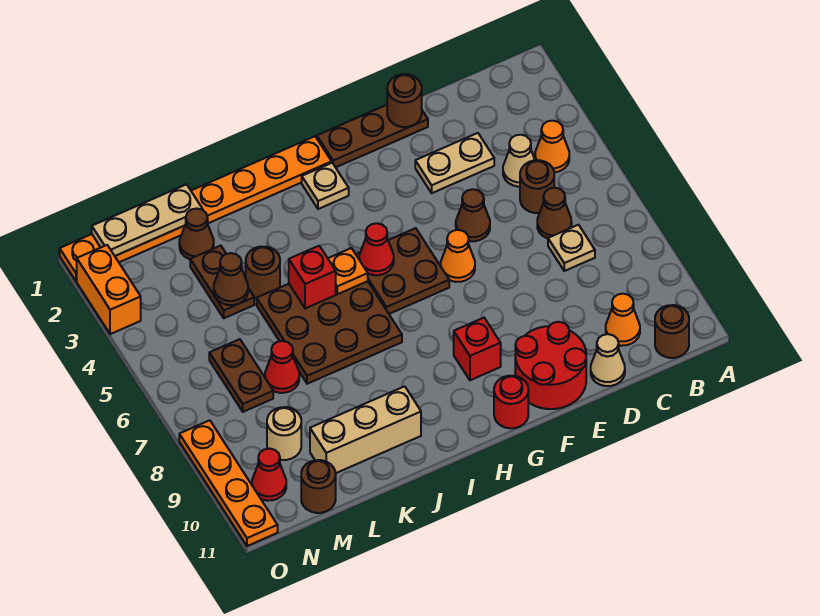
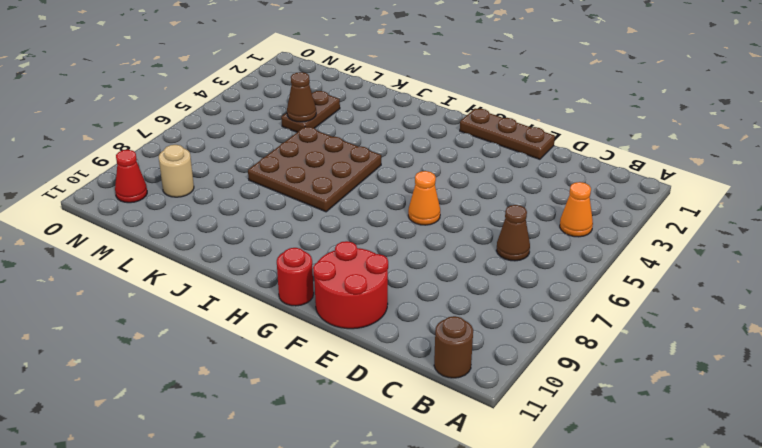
none -> tan cone C4 level 1
none -> brown round brick C5 level 1
none -> tan plate C7 level 1
none -> orange cone C10 level 1

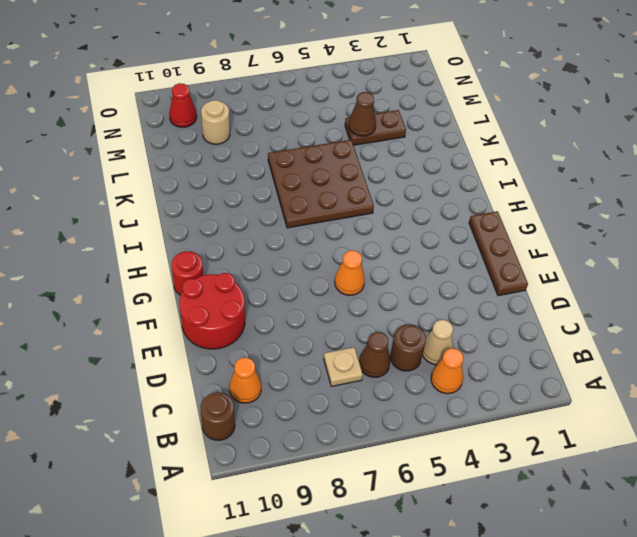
none -> tan plate D3:E3 level 1
none -> tan cone D11 level 1
none -> brown cone E5 level 1
none -> brown plate G5:H6 level 1

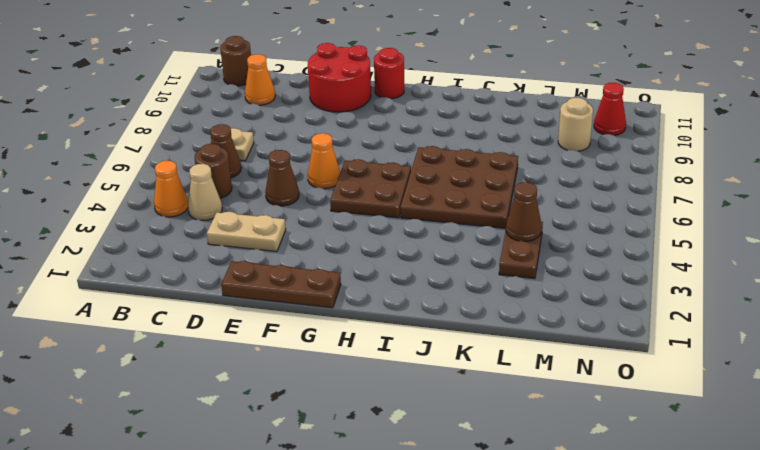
none -> tan cone D11 level 1
none -> red brick G9 level 1
none -> orange plate H1:O1 level 1
none -> tan plate H2 level 1

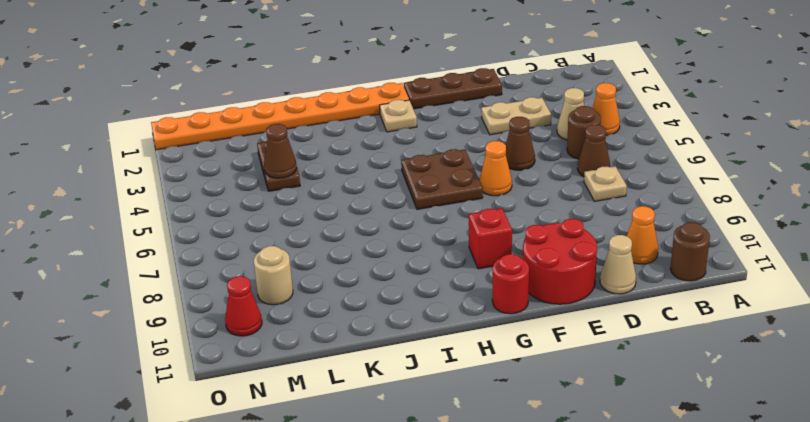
none -> brown plate I5:K7 level 1
none -> tan brick J10:L10 level 1
none -> brown round brick K4 level 1
none -> brown cone L2 level 1

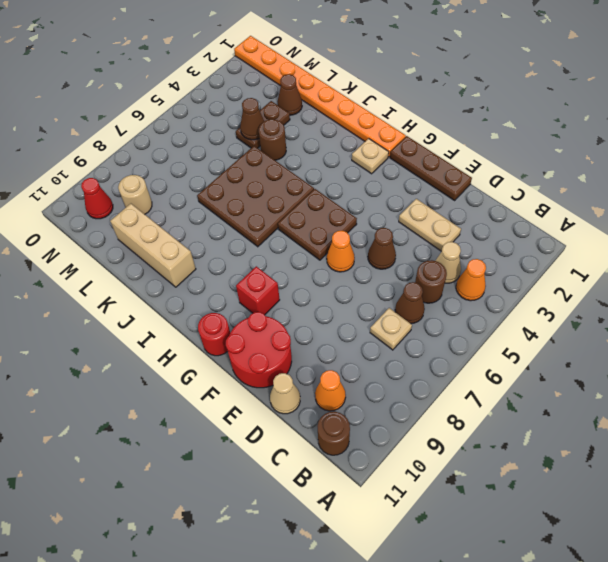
none -> red cone L7 level 1
none -> brown plate M6:M7 level 1
none -> brown round brick M11 level 1
none -> orange brick O2:O3 level 1

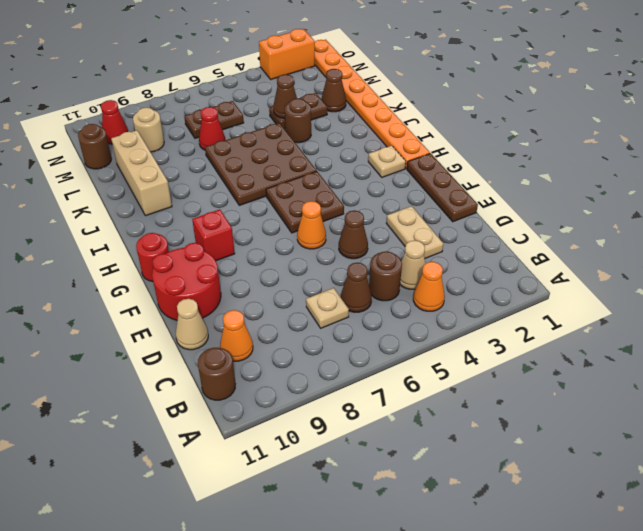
none -> orange plate O8:O11 level 1
none -> brown round brick E1 level 2
none -> red cone H5 level 2
none -> orange plate I5 level 2

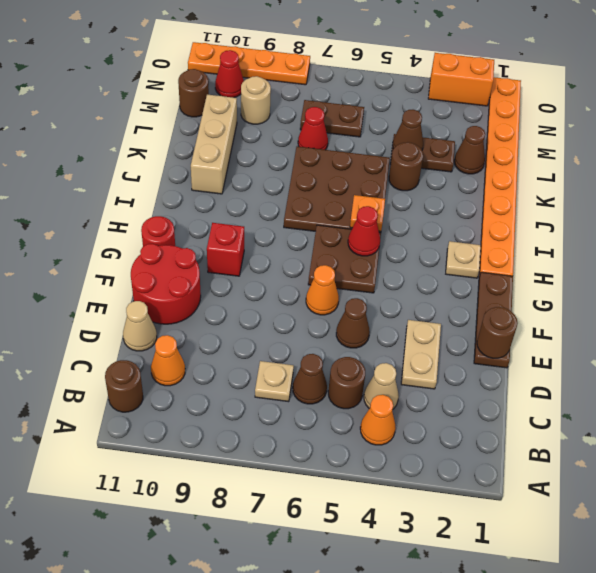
none -> red brick J5 level 2
none -> tan plate L1:N1 level 2

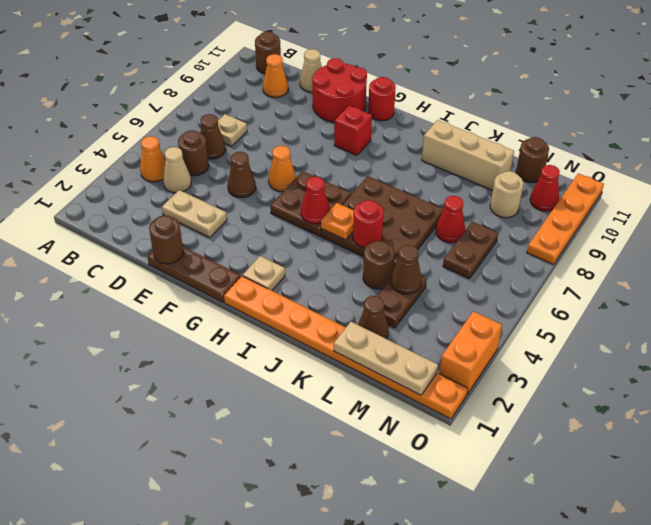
red round brick J5 level 2 -> red brick J5 level 2

